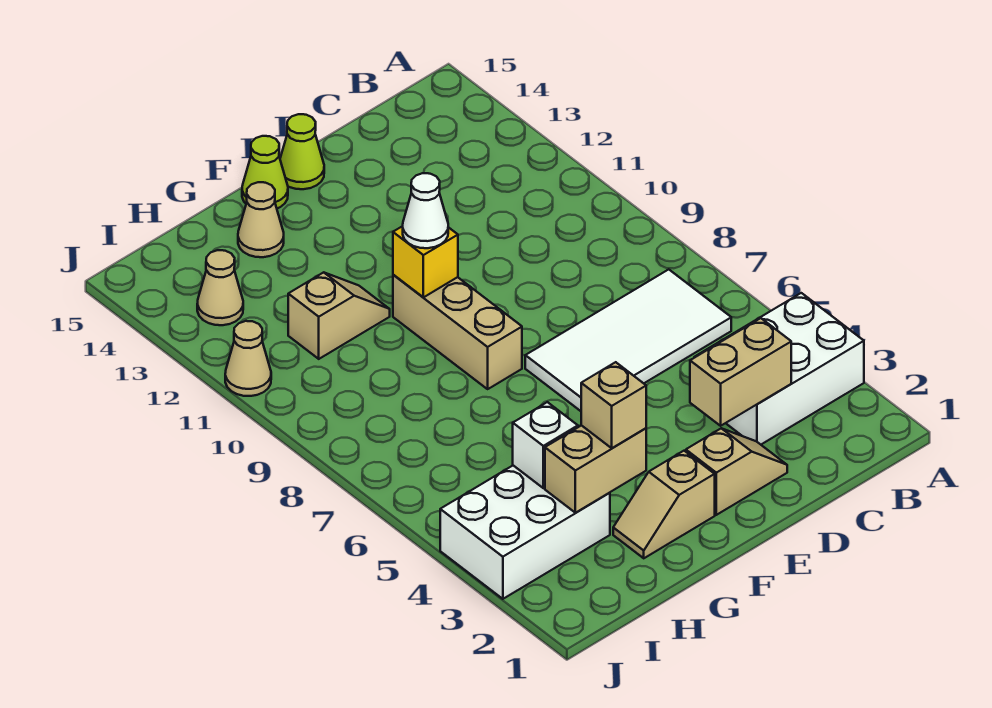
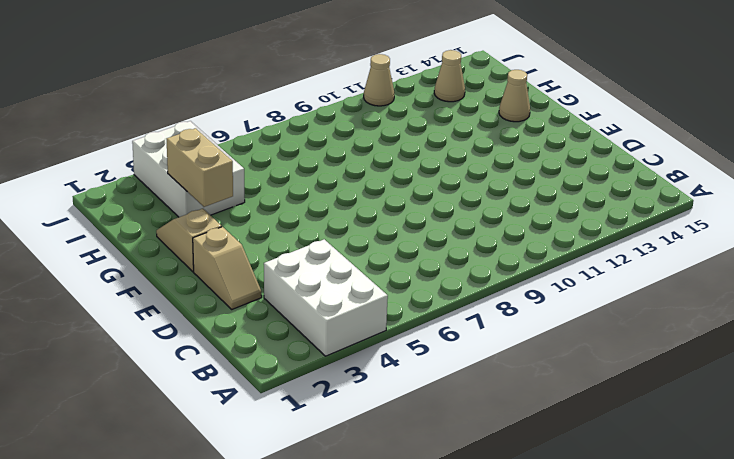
none -> white tile B6:E7 level 1
none -> lime cone E15 level 1
none -> tan brick F8:F10 level 1

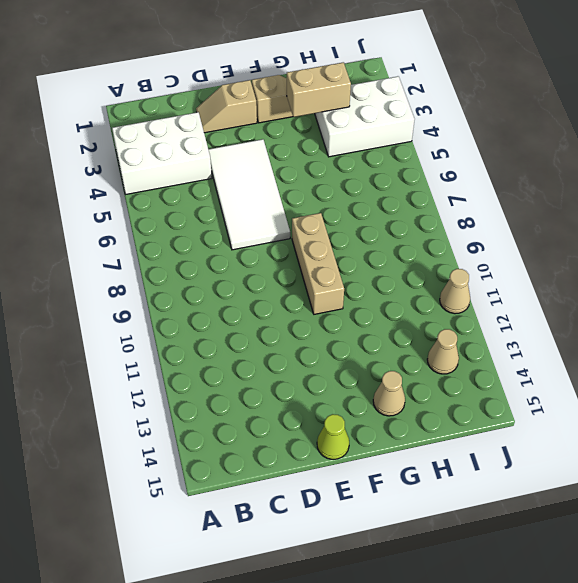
white tile D4:E7 level 1 -> white tile B6:E7 level 1
none -> lime cone F15 level 1
none -> tan slope G11:H11 level 1 top H
none -> tan brick C3:D3 level 2

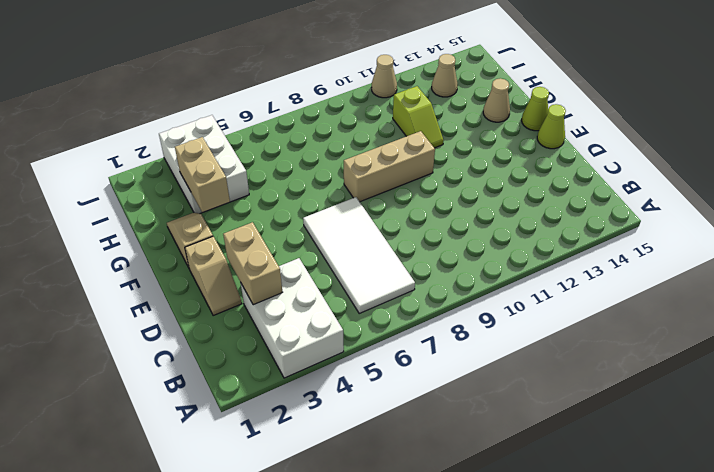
lime slope G11:H11 level 1 top H -> tan slope G11:H11 level 1 top H
none -> yellow brick F10 level 2
none -> white brick H4 level 2
none -> white cone F10 level 3

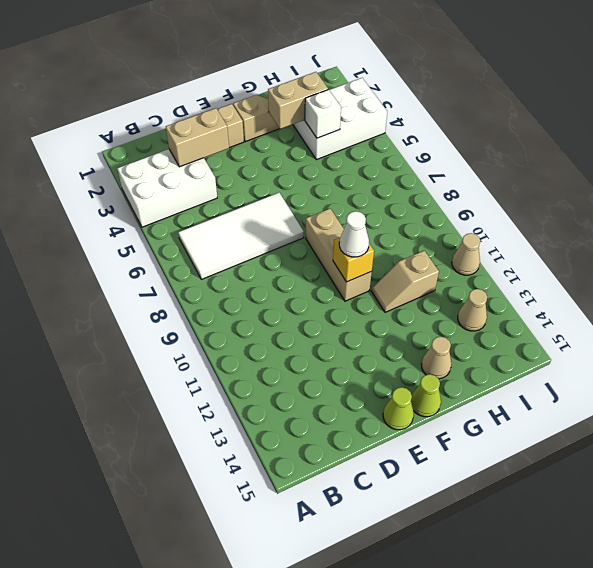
none -> tan brick G3 level 3

